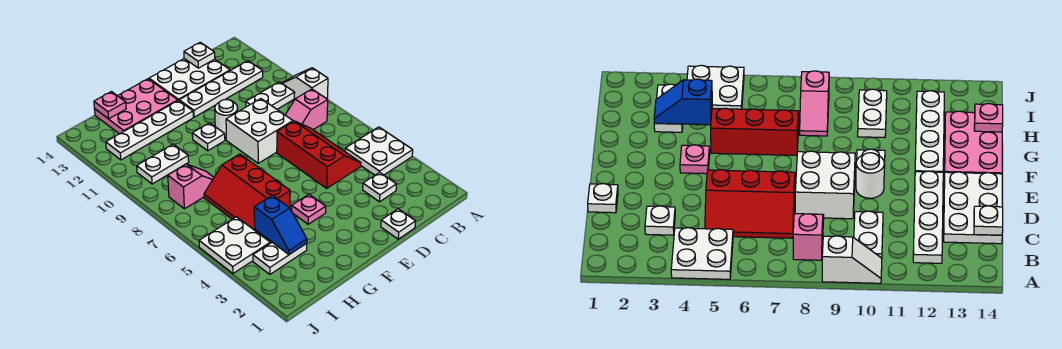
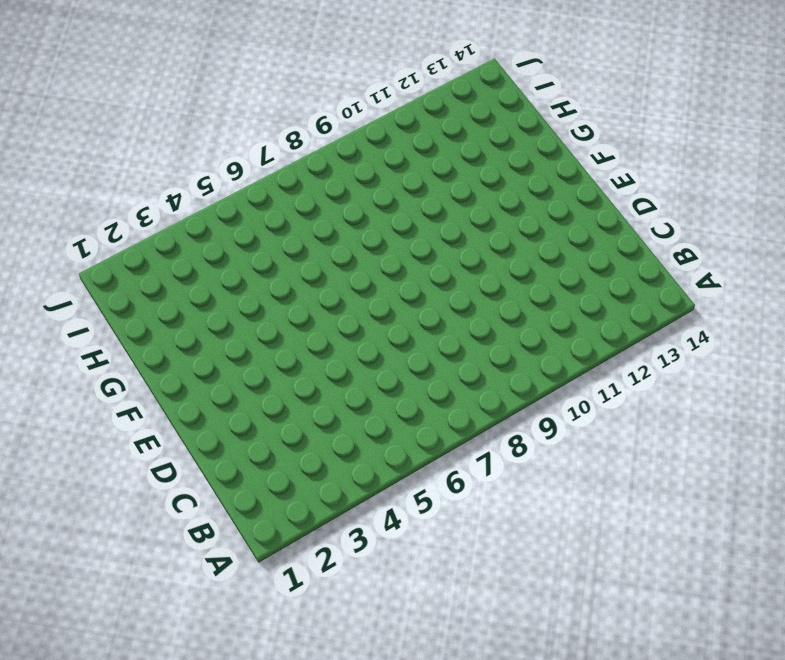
none -> white plate A4:B5 level 1
none -> white slope A9:A10 level 1 top 9
none -> pink slope B8:C8 level 1 top B

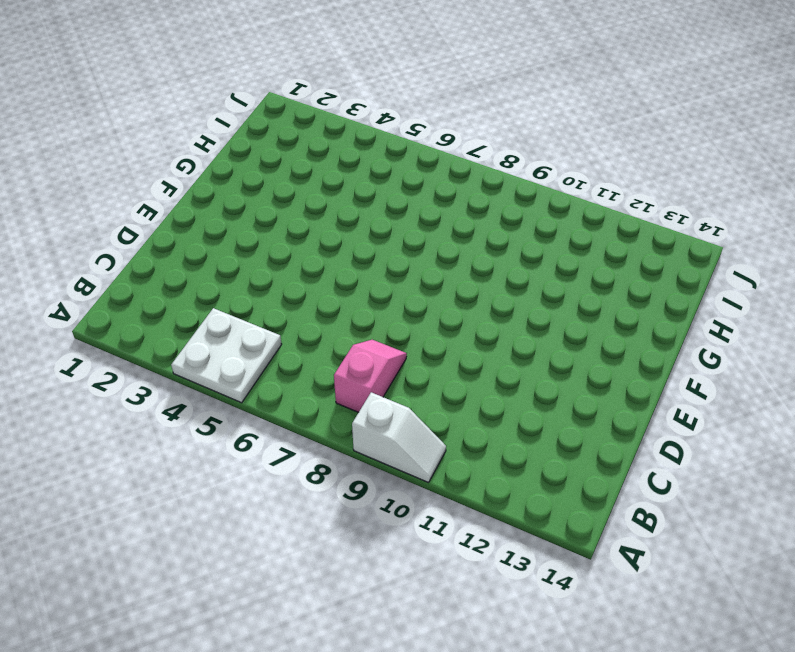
none -> white plate B10:C10 level 1
none -> white plate B12:E12 level 1
none -> white plate C3 level 1

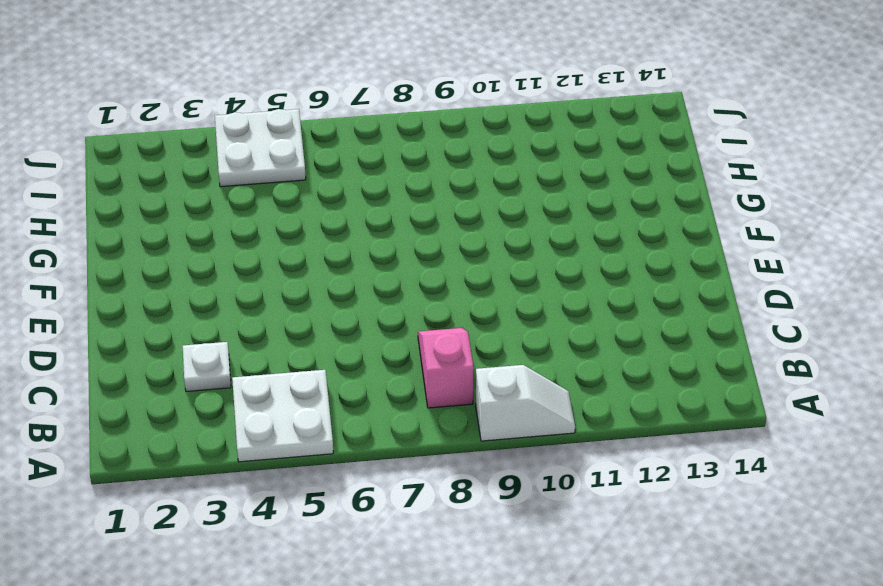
none -> white plate B10:C10 level 1
none -> white plate B12:E12 level 1
none -> red slope C5:D7 level 1 top D

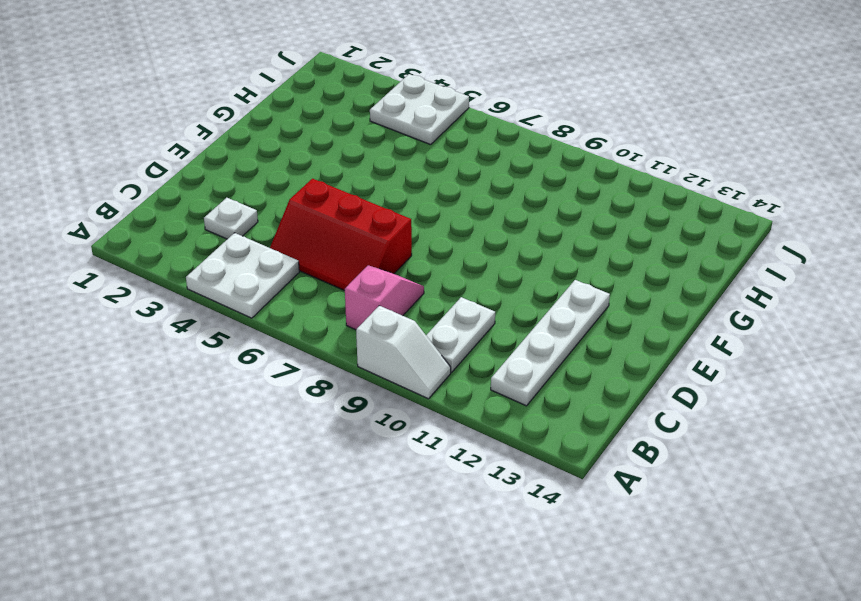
none -> white plate C13:E14 level 1
none -> white plate D1 level 1
none -> white brick D8:E9 level 1

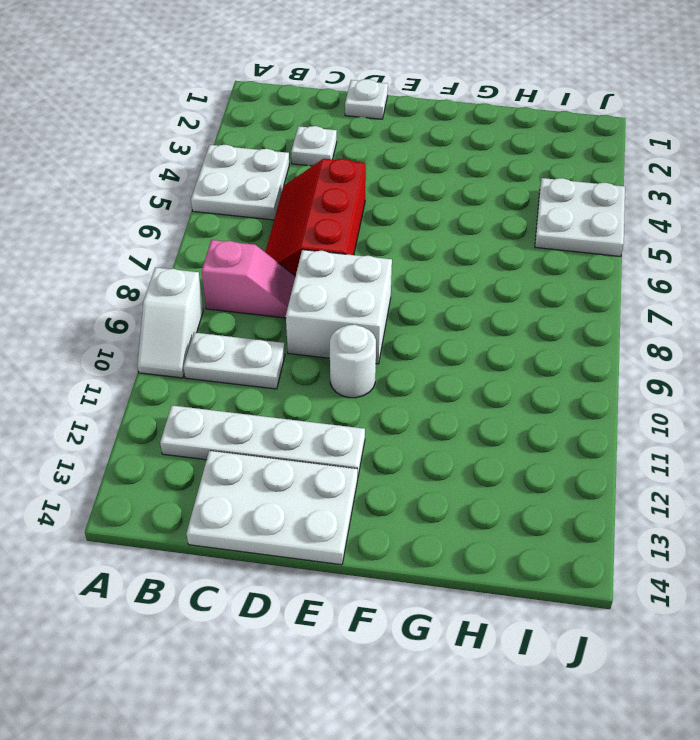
none -> pink plate F4 level 1
none -> white plate F10 level 1
none -> white plate F12:I12 level 1

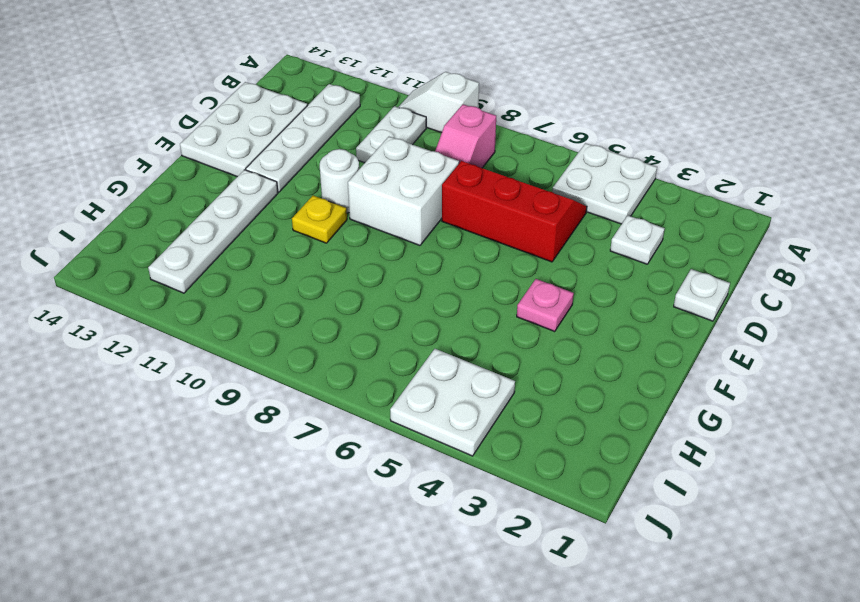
yellow plate F10 level 1 -> white plate F10 level 1
none -> pink plate F13:H14 level 1
none -> red slope G5:H7 level 1 top G
none -> white plate H3:I3 level 1

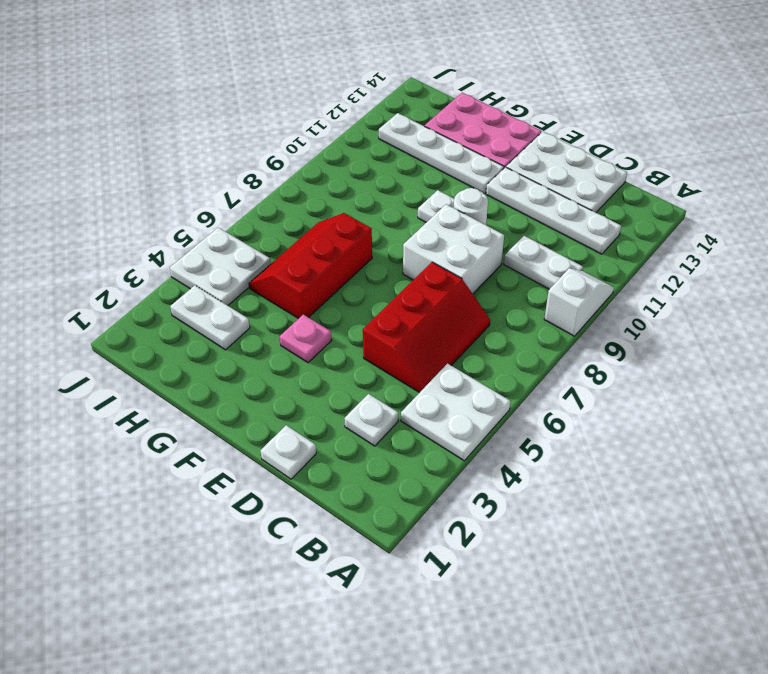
none -> pink slope B8:C8 level 1 top B
none -> pink slope H8:I8 level 1 top I
none -> white plate H10:I10 level 1

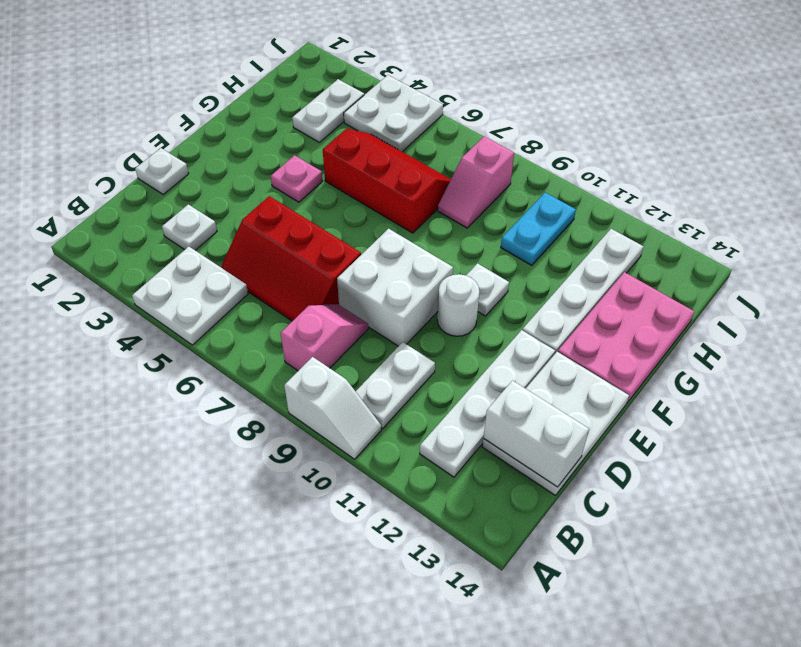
white brick C13:C14 level 2 -> white plate C14 level 2
cyan plate H10:I10 level 1 -> white plate H10:I10 level 1
none -> blue slope H3:H4 level 2 top 4
none -> pink plate H14 level 2

